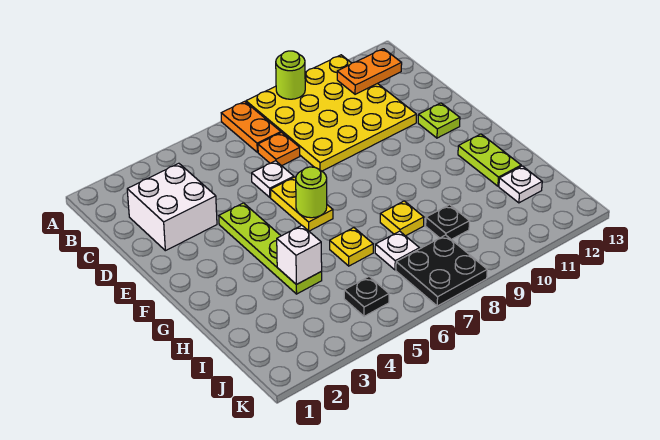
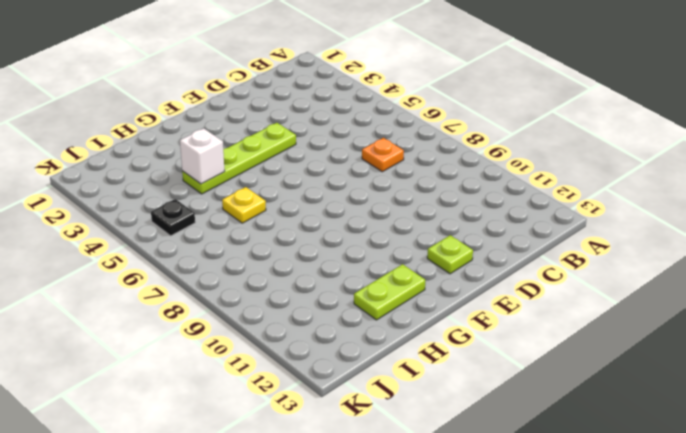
none -> orange plate A7:B7 level 1
none -> yellow plate A8:D11 level 1
none -> white brick C2:D3 level 1

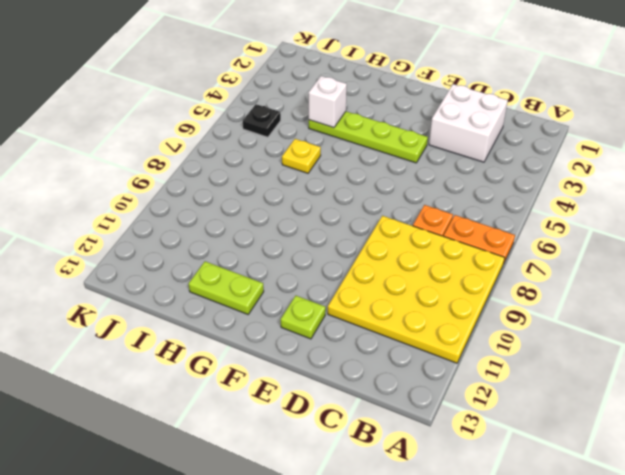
none -> white plate D6 level 1
none -> yellow plate E6:F6 level 1
none -> yellow plate H8 level 1

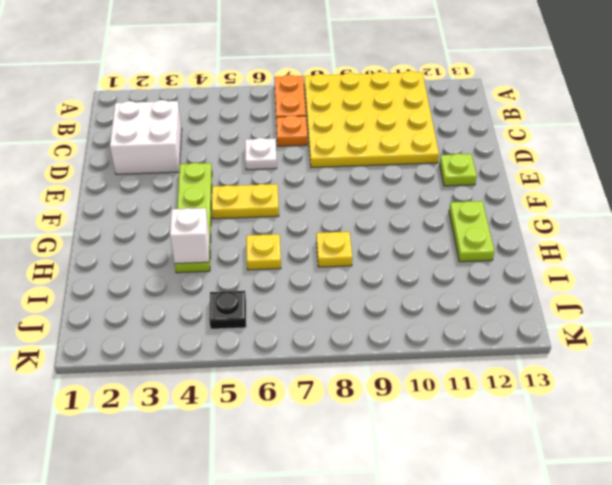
yellow plate F5:F6 level 1 -> yellow plate E6:F6 level 1
none -> white plate I7 level 1
none -> black plate I9 level 1
none -> white plate I12 level 1

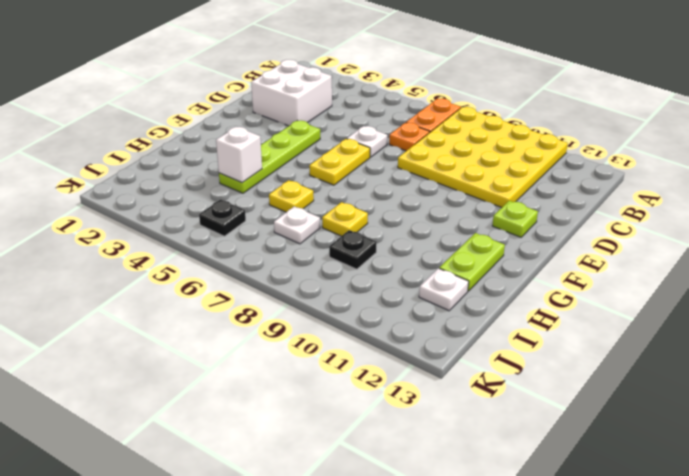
none -> black plate J7:K8 level 1
none -> lime round brick A9 level 2
none -> orange plate B11:B12 level 2

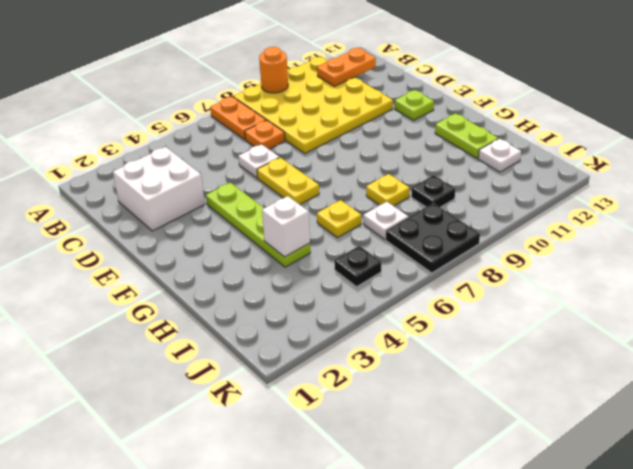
orange round brick A9 level 2 -> lime round brick A9 level 2
none -> lime round brick F6 level 2

